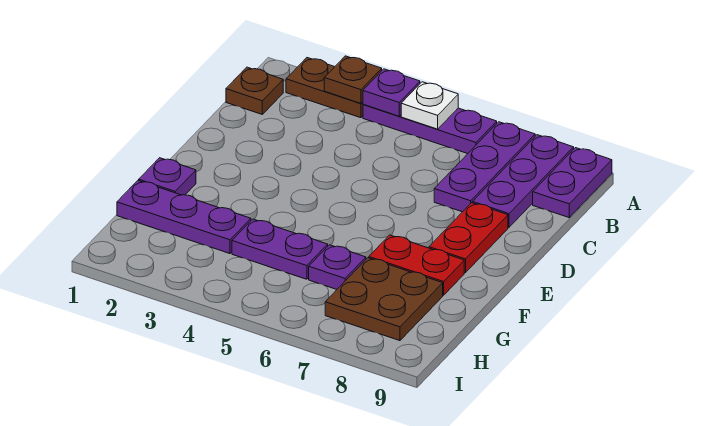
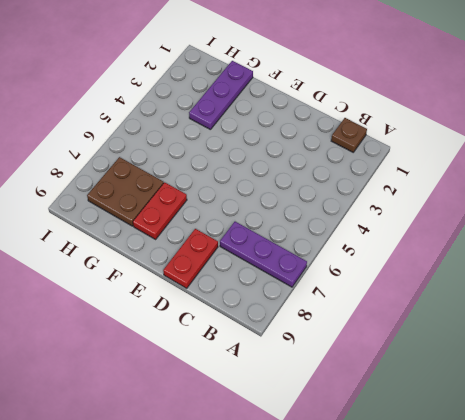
red plate D8:D9 level 1 -> red plate D8:E8 level 1
none -> brown plate A2:A3 level 1
none -> purple plate A4:A6 level 1
none -> purple plate A8:C8 level 1

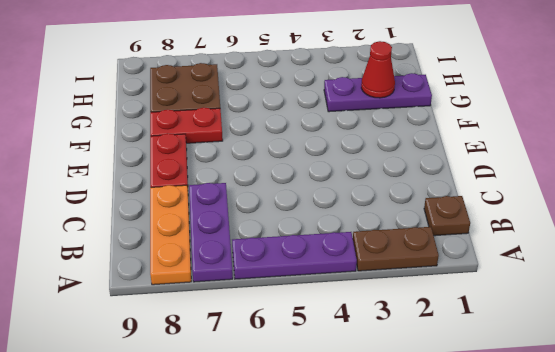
orange plate A8:C8 level 1 -> purple plate A8:C8 level 1
red cone G2 level 2 -> none
none -> purple plate A9:B9 level 1
none -> purple plate F1 level 1
none -> purple plate G4:G5 level 1

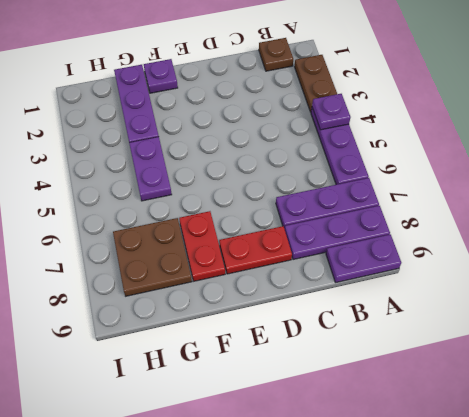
none -> purple plate G6 level 1
none -> brown plate A3 level 2
none -> white plate A5 level 2

